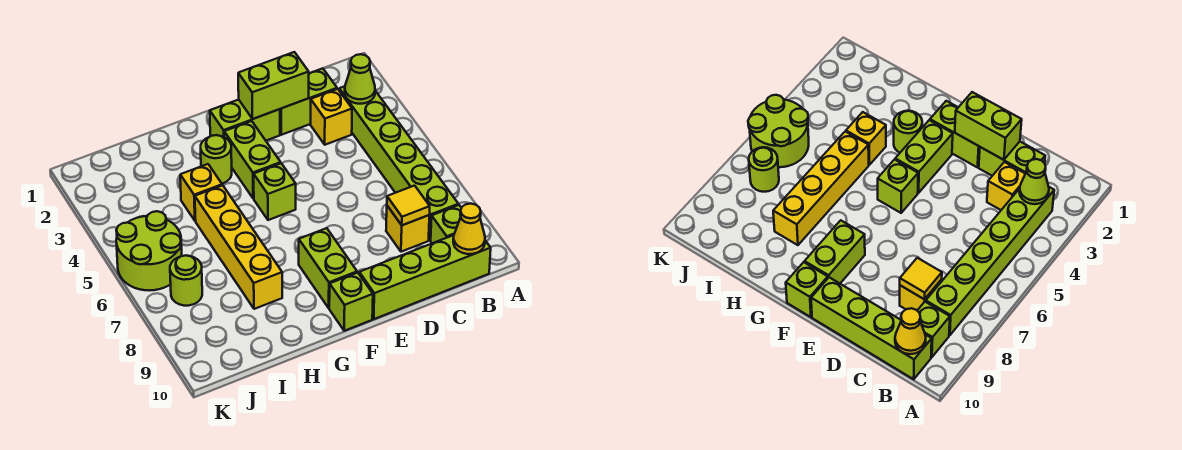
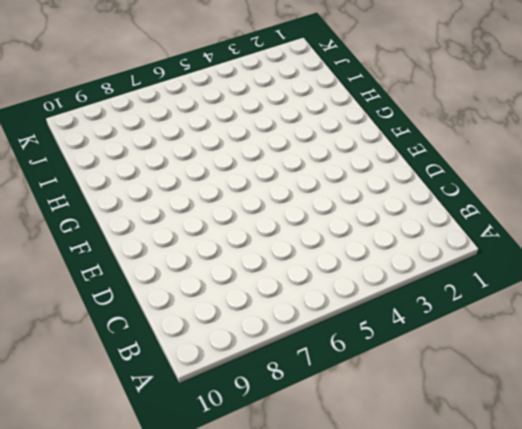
none -> lime brick B3:B8 level 1
none -> lime brick B9 level 1
none -> lime brick B10:E10 level 1

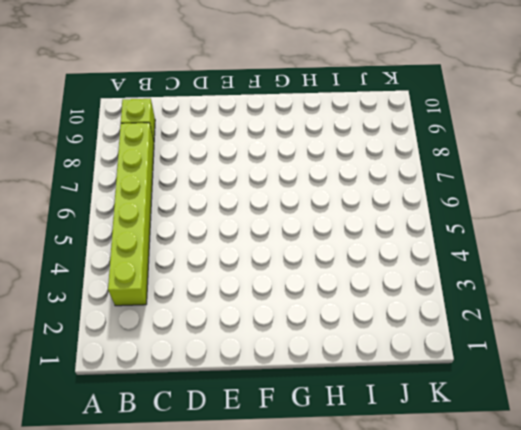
none -> lime brick B10:E10 level 1
none -> lime brick C2:D2 level 1
none -> yellow brick C3 level 1

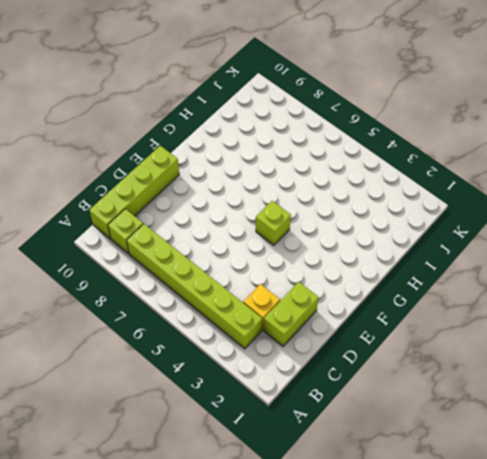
none -> yellow brick C8 level 1
none -> lime brick E2:F2 level 1
none -> lime brick F3:F4 level 1

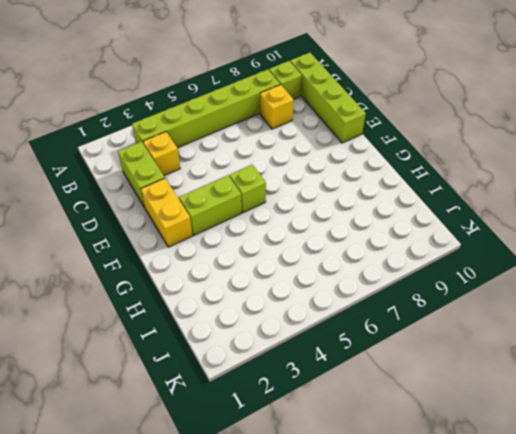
yellow brick E2:F2 level 1 -> lime brick E2:F2 level 1
none -> lime brick F8:F9 level 1
none -> lime brick F10 level 1
none -> lime round brick G3 level 1

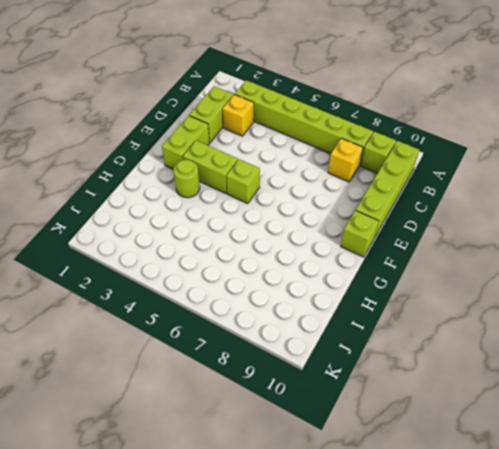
none -> lime brick F8:F9 level 1
none -> yellow brick H4 level 1
none -> yellow brick H5:H8 level 1

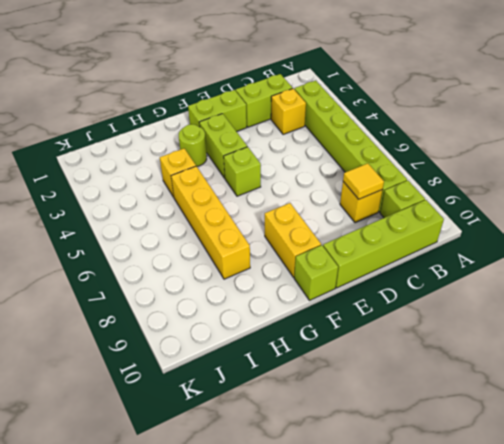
yellow brick F8:F9 level 1 -> lime brick F8:F9 level 1
none -> lime round brick J5:K6 level 1
none -> lime round brick J7 level 1
none -> lime cone B3 level 2

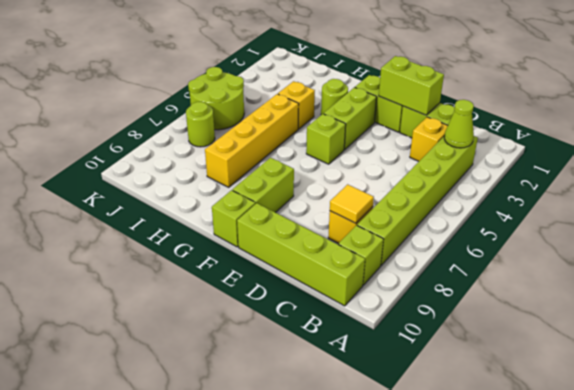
none -> yellow cone B10 level 2

